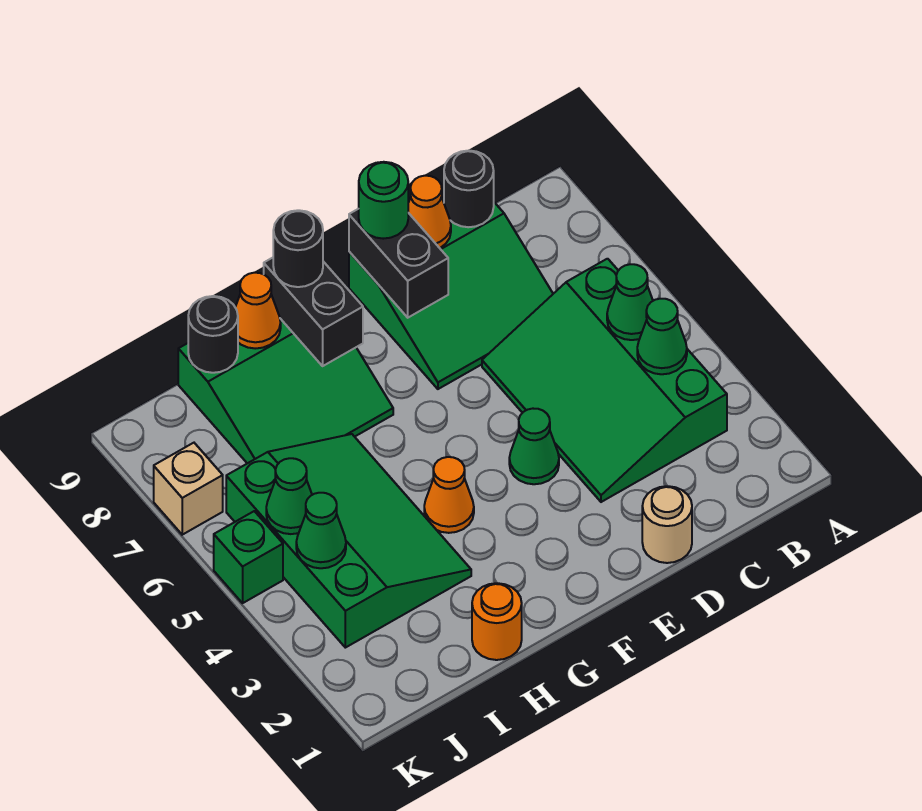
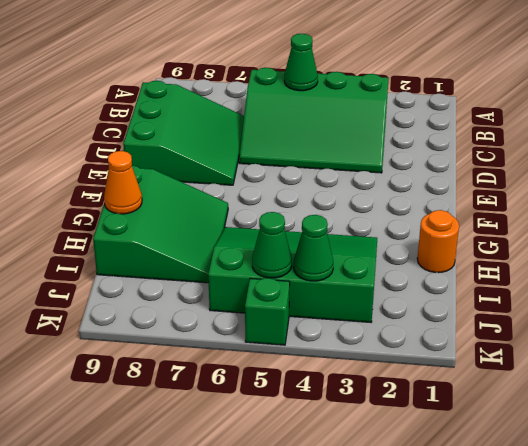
none -> tan round brick D1 level 1
none -> green cone E4 level 1
none -> orange cone G4 level 1

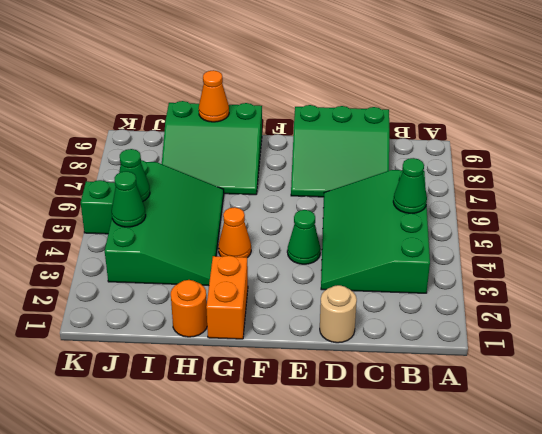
orange brick G1:G2 level 1 -> none
none -> tan brick K7 level 1
none -> green cone B4 level 2
none -> black round brick C9 level 2

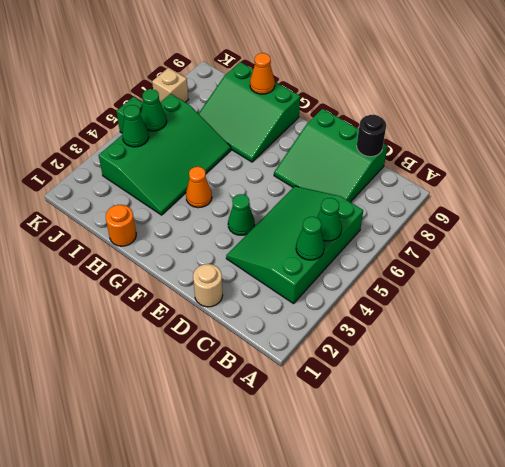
none -> orange cone D9 level 2
none -> black brick E8:E9 level 2
none -> black brick G8:G9 level 2

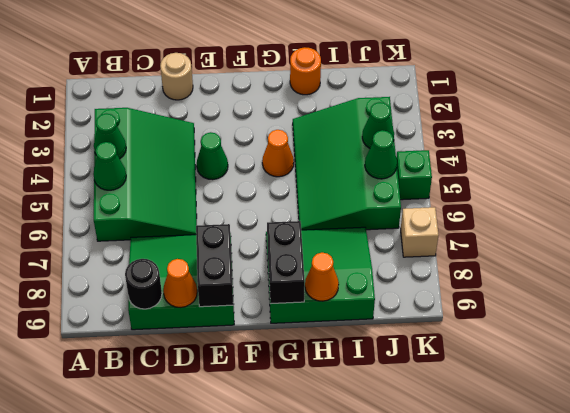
none -> black round brick I9 level 2
none -> green round brick E9 level 3
none -> black round brick G9 level 3

